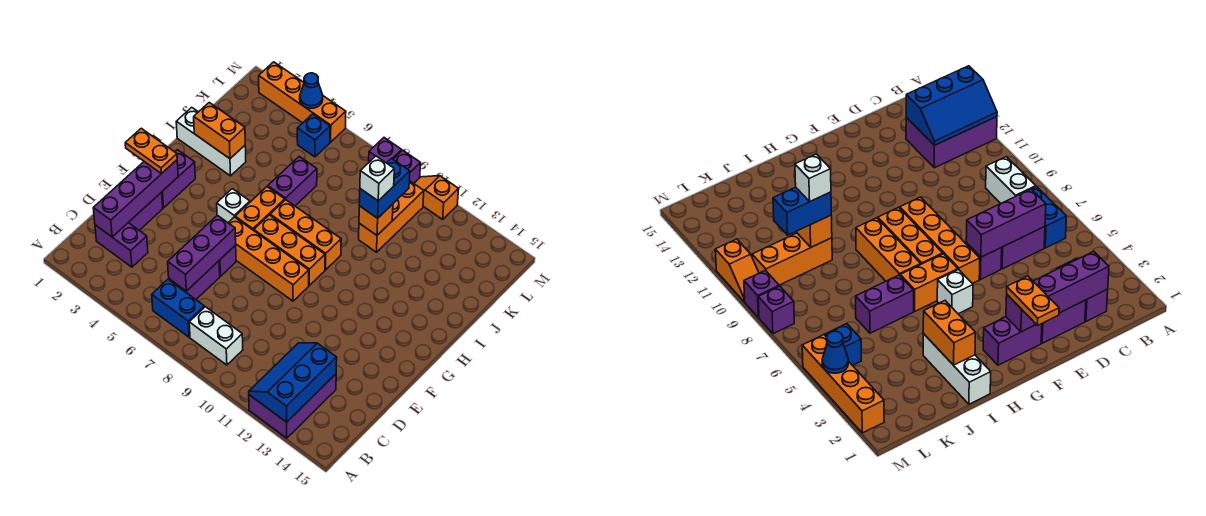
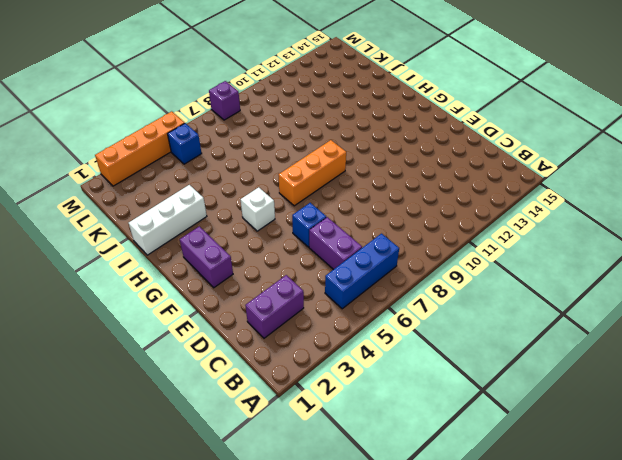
blue brick B5:B7 level 1 -> blue brick B6:B7 level 1
blue brick E6 level 1 -> purple brick E6 level 1
none -> purple brick A12:C13 level 1
none -> white brick B8:B9 level 1
none -> purple brick D2:E2 level 1
none -> orange brick F6:F9 level 1

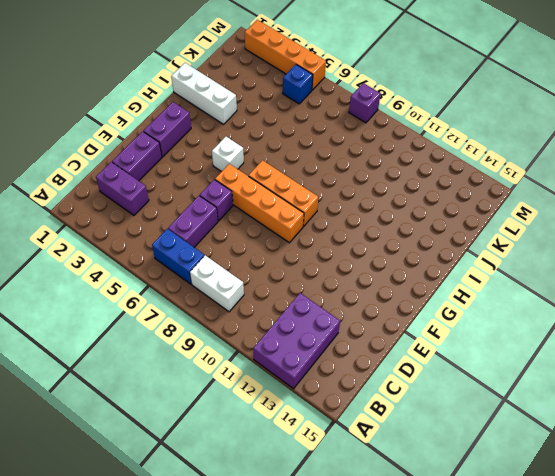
none -> orange brick G6:H6 level 1
none -> orange brick H7:H9 level 1
none -> purple brick I6:J6 level 1
none -> orange brick J10:L10 level 1

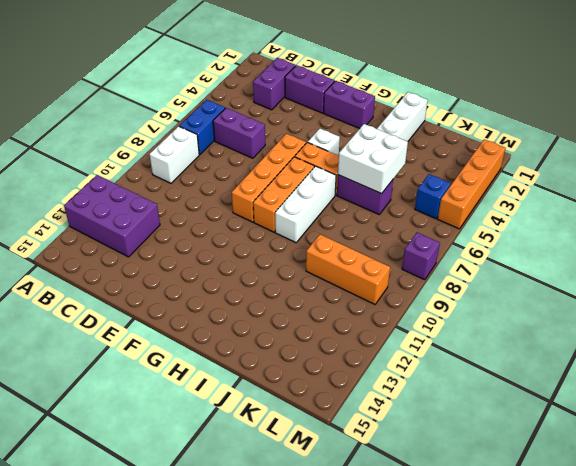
white brick H7:H9 level 1 -> orange brick H7:H9 level 1
white brick I5:J6 level 2 -> none
none -> purple brick E6 level 1
none -> purple brick M9 level 1
none -> orange slope M10:M11 level 1 top 11
none -> blue slope A12:C13 level 2 top 13

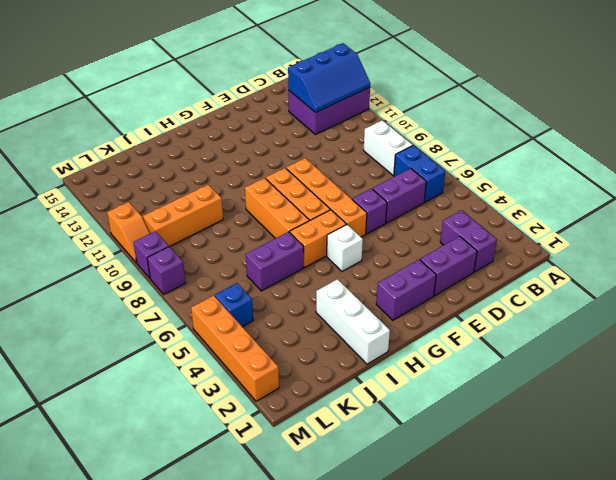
none -> purple brick C2:F2 level 2
none -> purple brick C6:E6 level 2
none -> orange brick I2:I3 level 2
none -> orange brick J10 level 2

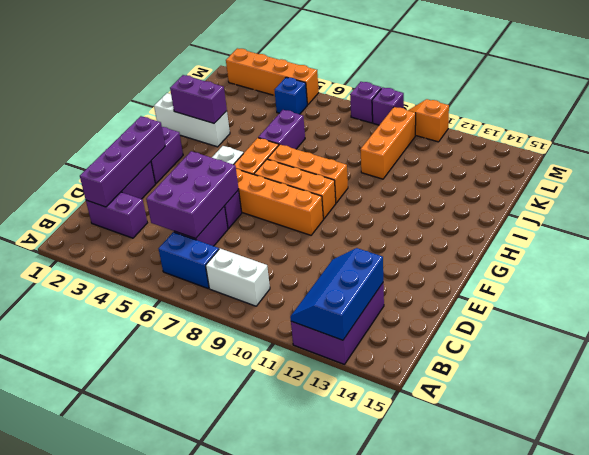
purple brick C5:E6 level 2 -> purple brick C6:E6 level 2
purple brick I2:I3 level 2 -> orange brick I2:I3 level 2
none -> orange brick J10 level 2
none -> blue cone M4 level 2
none -> orange plate F1:F2 level 3
none -> blue brick J10:K10 level 3

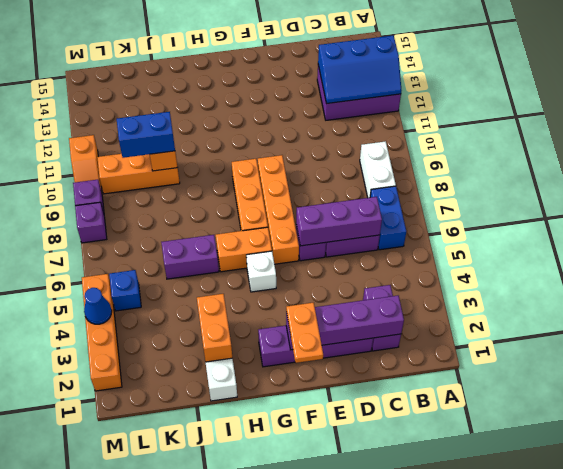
none -> orange brick H7:H9 level 1
none -> white brick J10 level 4

